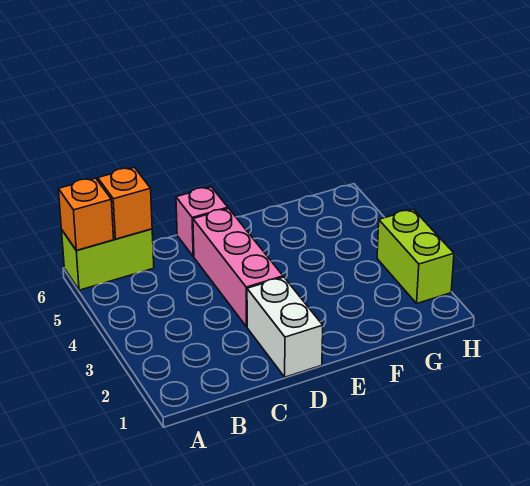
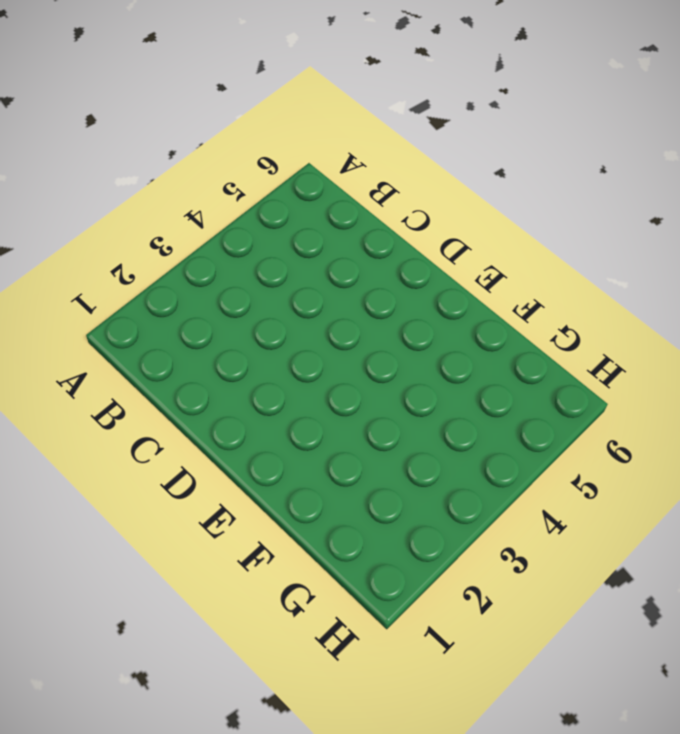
none -> lime brick A6:B6 level 1
none -> white brick D1:D2 level 1

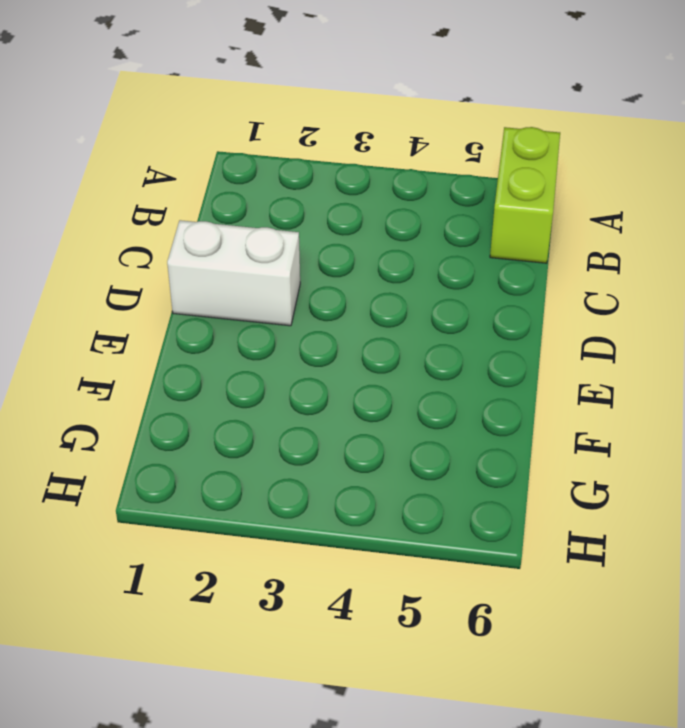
none -> pink brick D3:D5 level 1
none -> pink brick D6 level 1

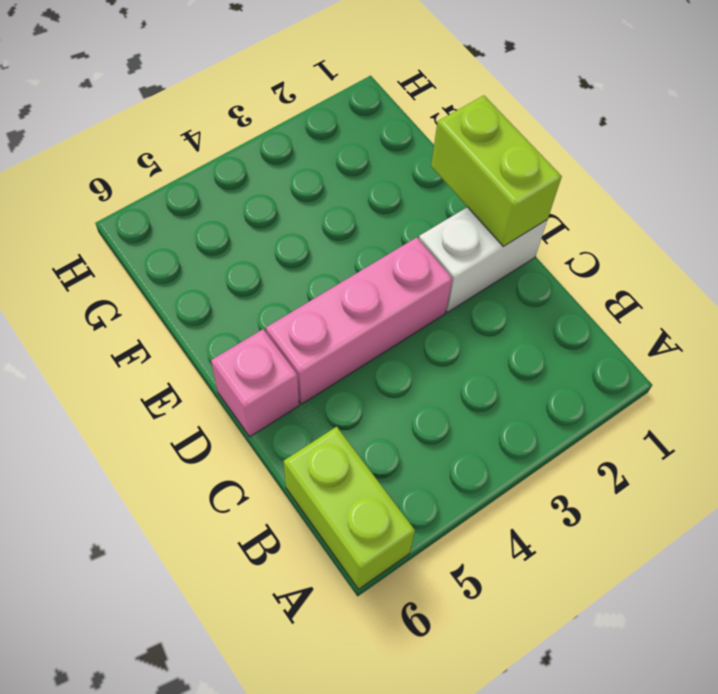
lime brick D1:E1 level 2 -> lime brick H2:H3 level 1
none -> orange brick A6 level 2
none -> orange brick B6 level 2

